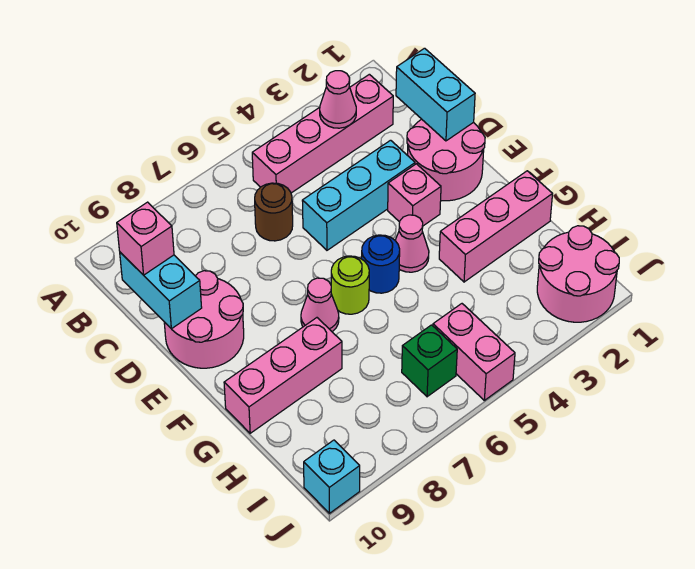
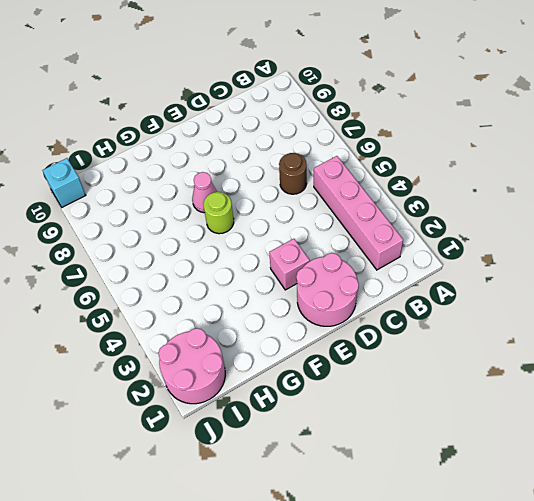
none -> cyan brick D3:D5 level 1
none -> pink round brick D9:E10 level 1
none -> pink cone F4 level 1

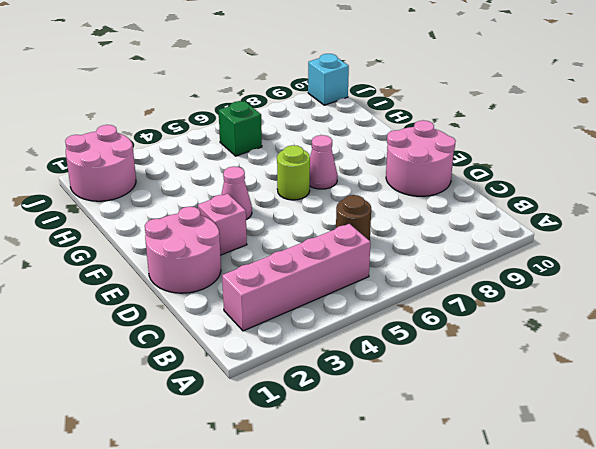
none -> cyan brick D3:D5 level 1
none -> blue round brick F5 level 1
none -> pink brick G1:G3 level 1

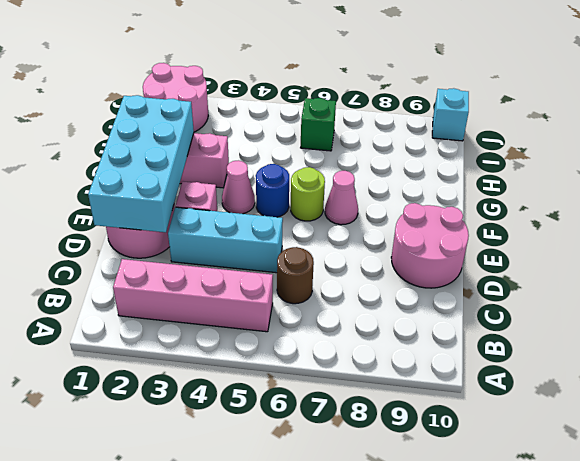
cyan brick D1:G2 level 2 -> cyan brick C1:D1 level 2
none -> pink brick G8:G10 level 1
none -> pink brick I5:J5 level 1
none -> pink cone B3 level 2

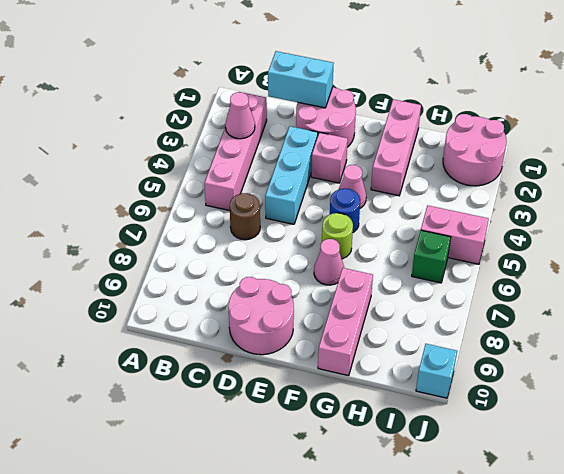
none -> cyan brick C10:D10 level 2
none -> pink brick C10 level 3

